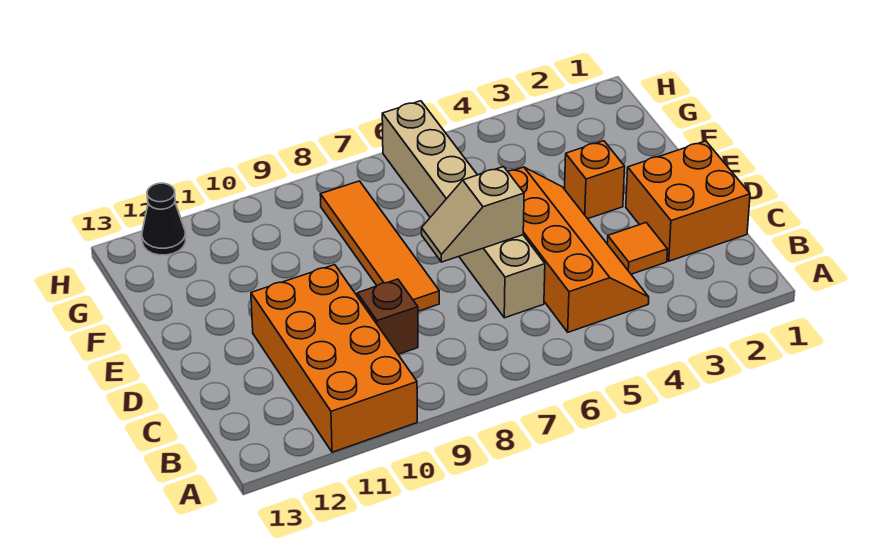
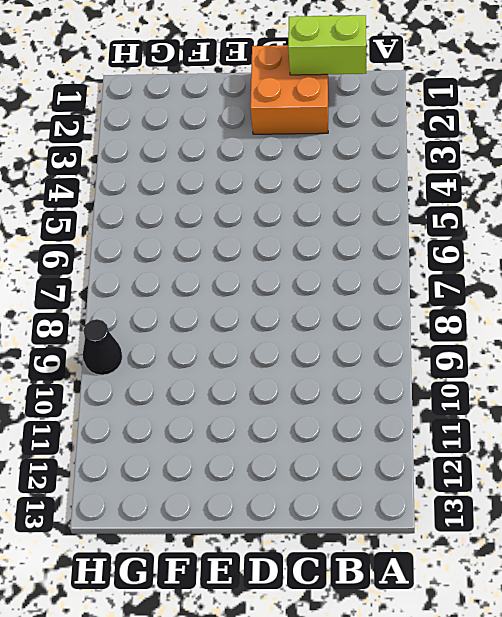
lime brick B1:C1 level 2 -> none
black cone H9 level 1 -> black cone H12 level 1
none -> orange brick A10:D11 level 1
none -> orange slope B4:E5 level 1 top 5

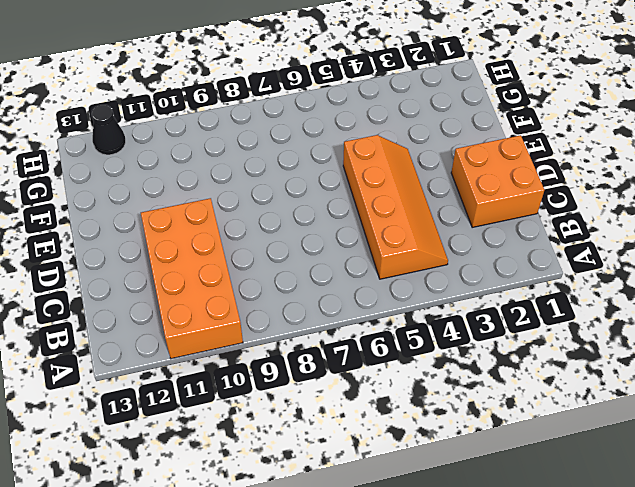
none -> orange tile C3 level 1
none -> tan brick C6:H6 level 1

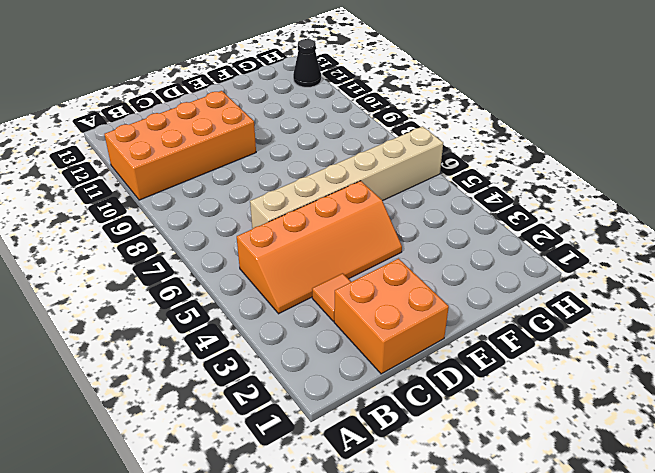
none -> brown brick C9 level 1
none -> orange tile D8:G8 level 1

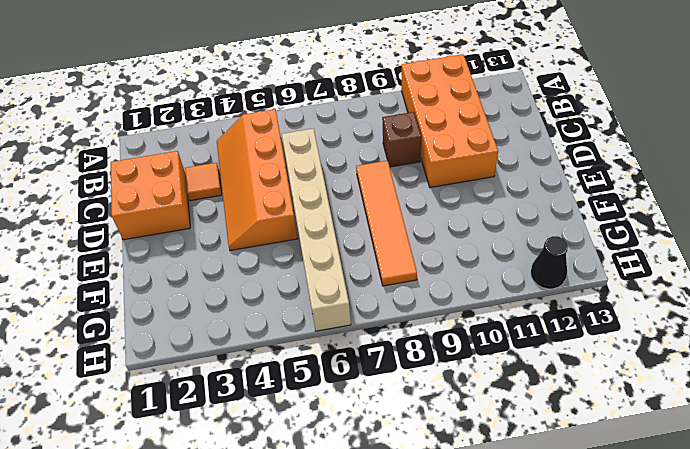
none -> orange brick E3 level 1
none -> tan slope D6:D7 level 2 top 6

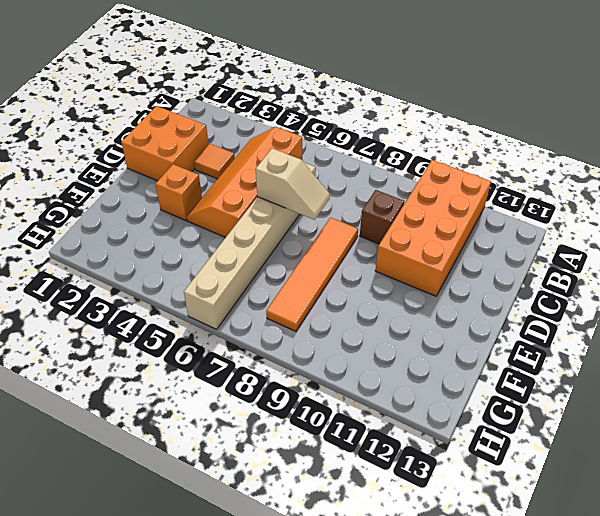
none -> black cone H12 level 1

